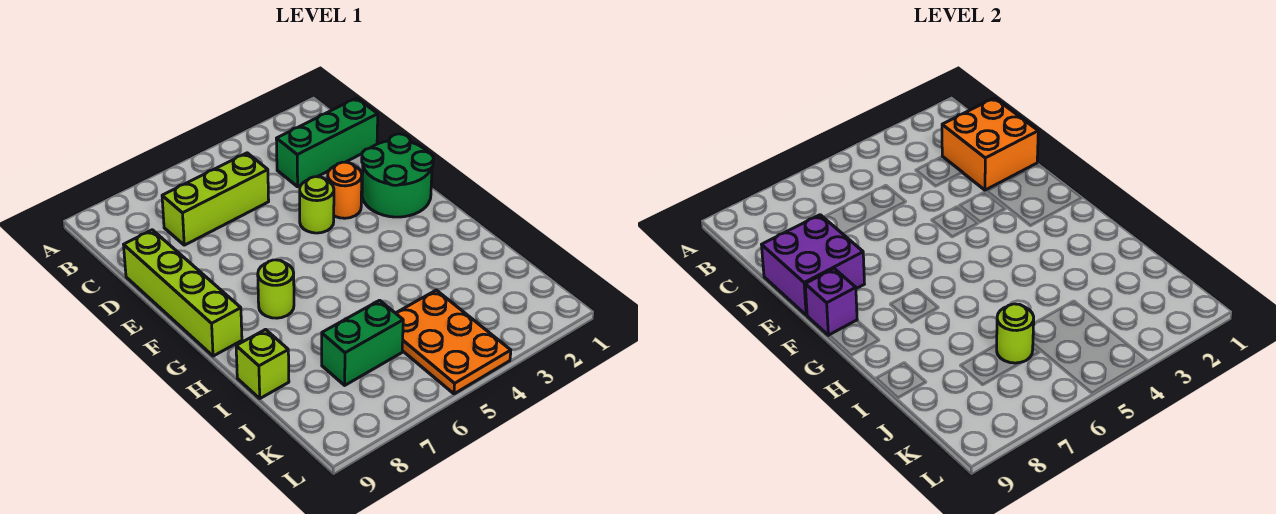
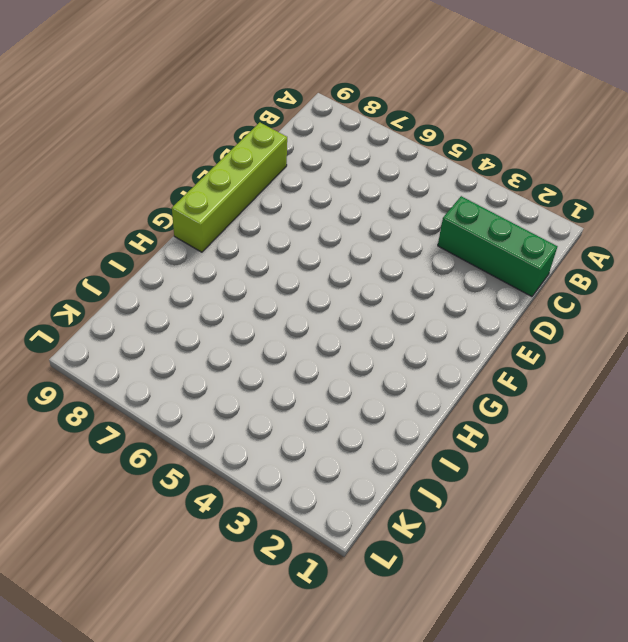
none -> lime brick C5:C7 level 1
none -> green round brick E1:F2 level 1
none -> orange round brick E3 level 1

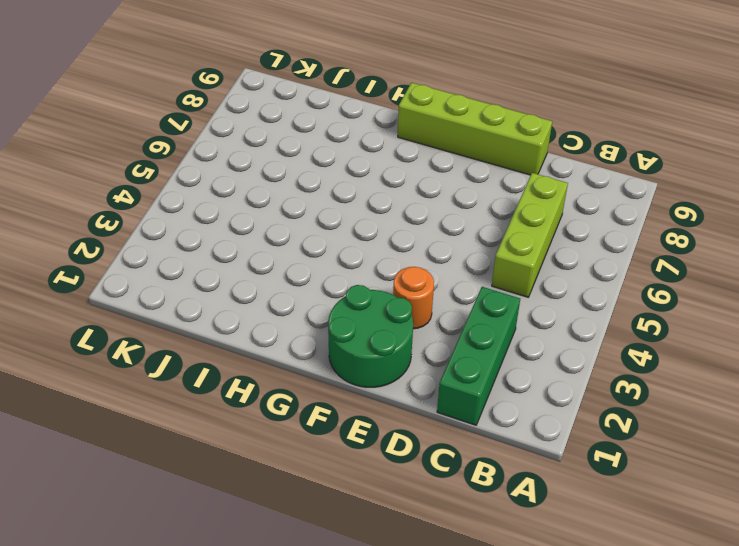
none -> lime round brick E4 level 1
none -> lime round brick G7 level 1
none -> lime brick I9 level 1

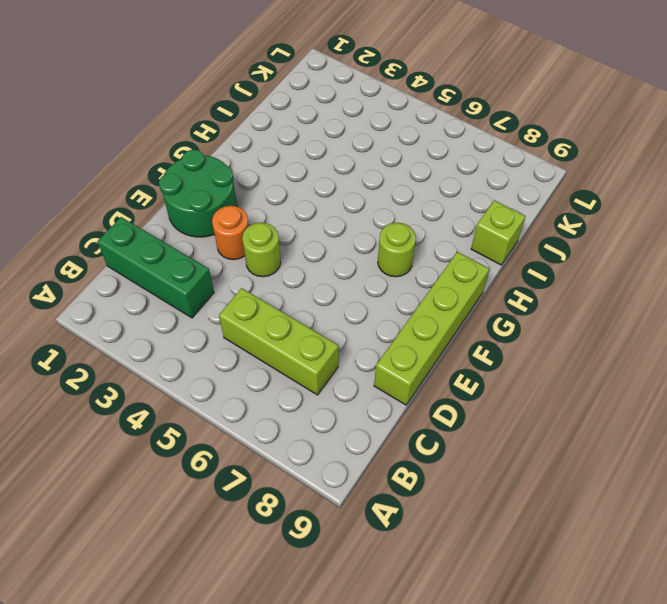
none -> orange plate J4:L5 level 1
none -> green brick J6:J7 level 1
none -> orange brick C1:D2 level 2

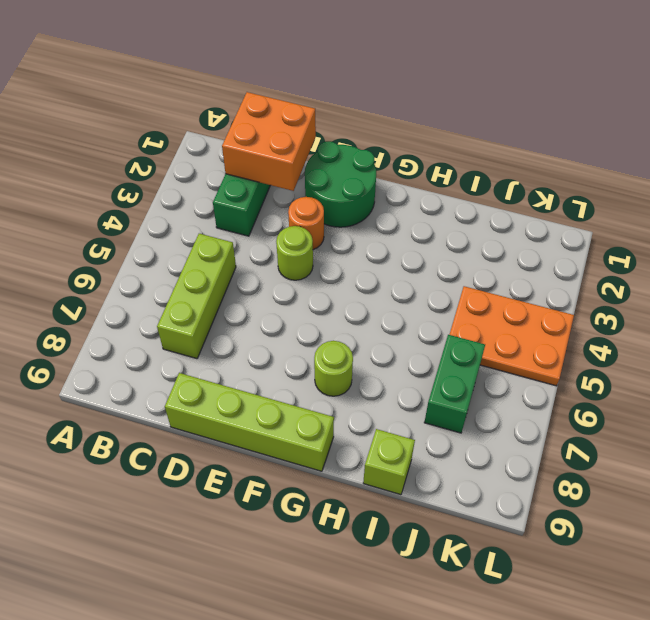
none -> purple brick D8:E9 level 2
none -> purple brick F9 level 2
none -> lime round brick J6 level 2

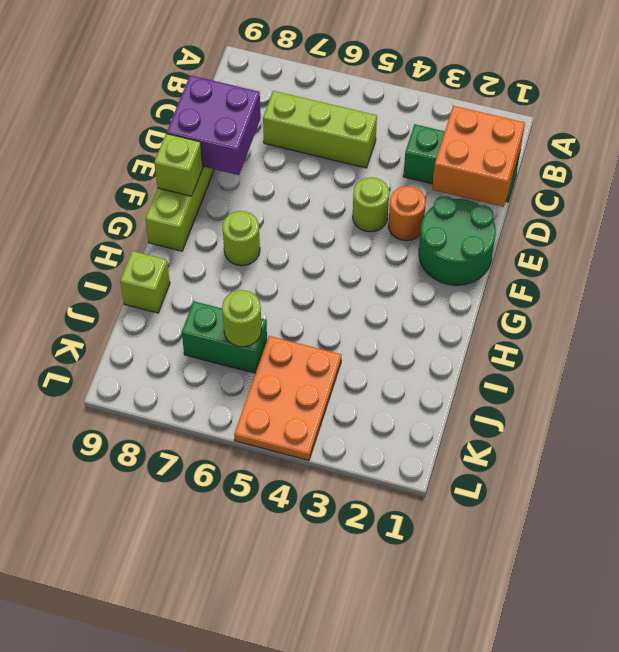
lime brick F9 level 2 -> purple brick F9 level 2

